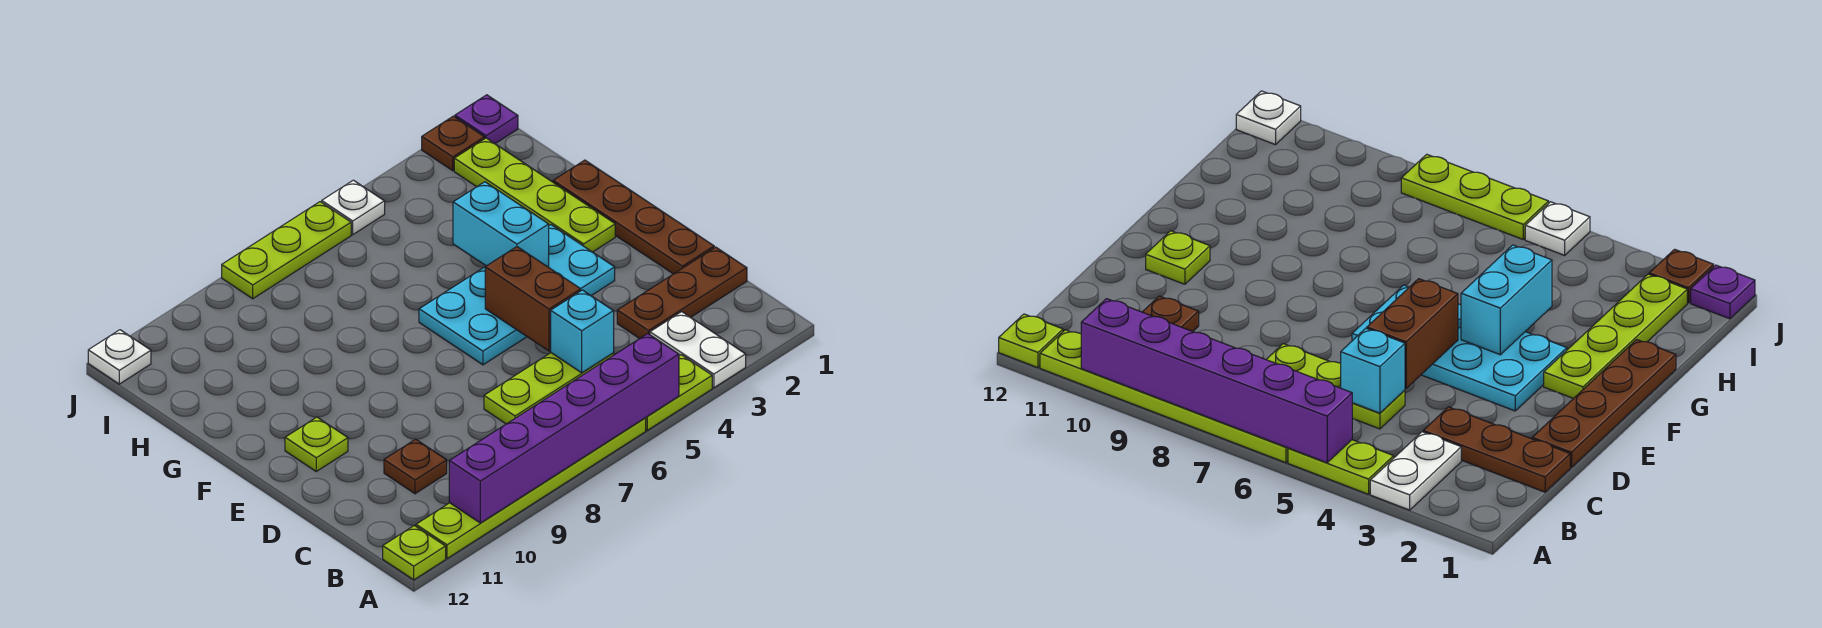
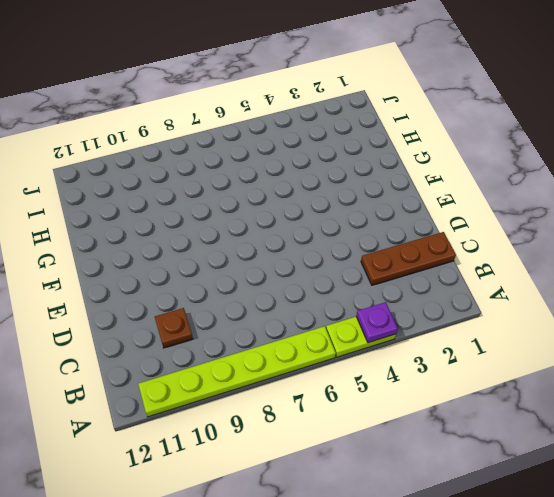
purple plate A4 level 2 -> purple plate J1 level 1
none -> white plate A3:B3 level 1
none -> lime plate A12 level 1
none -> lime plate C5:C7 level 1

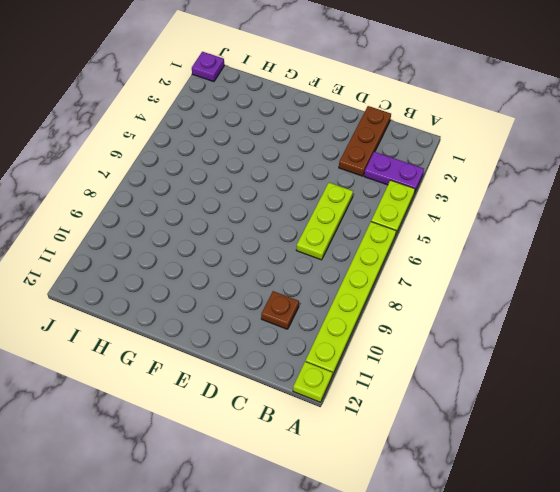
purple plate A3:B3 level 1 -> white plate A3:B3 level 1
none -> brown plate D1:G1 level 1
none -> cyan plate E3:F6 level 1
none -> lime plate E11 level 1

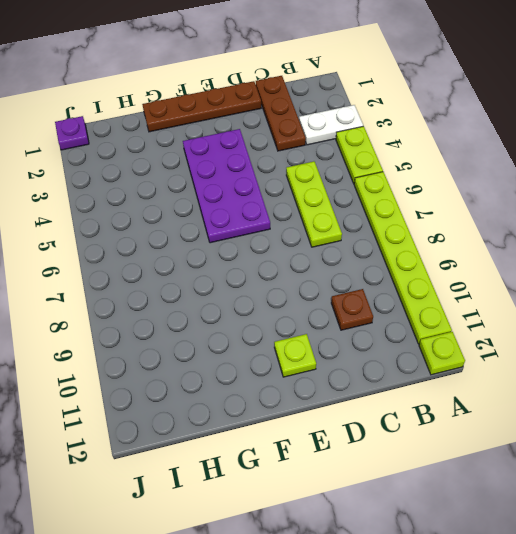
purple plate E3:F6 level 1 -> cyan plate E3:F6 level 1
none -> lime plate F2:I2 level 1
none -> brown plate J2 level 1
none -> white plate J5 level 1

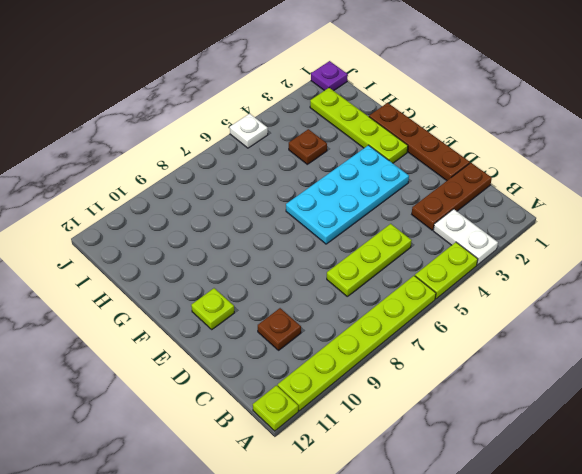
brown plate H4 level 1 -> brown plate J2 level 1
none -> lime plate J6:J8 level 1
none -> white plate J12 level 1
none -> purple brick A5:A10 level 2

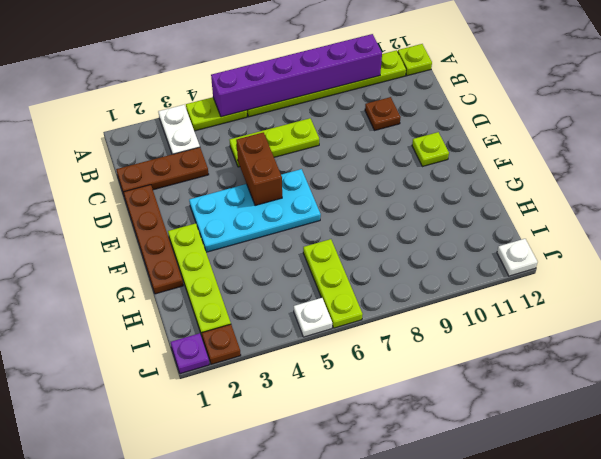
lime plate H6:J6 level 1 -> lime plate J6:J8 level 1
none -> cyan brick C5 level 2
none -> cyan brick F4:G4 level 2

